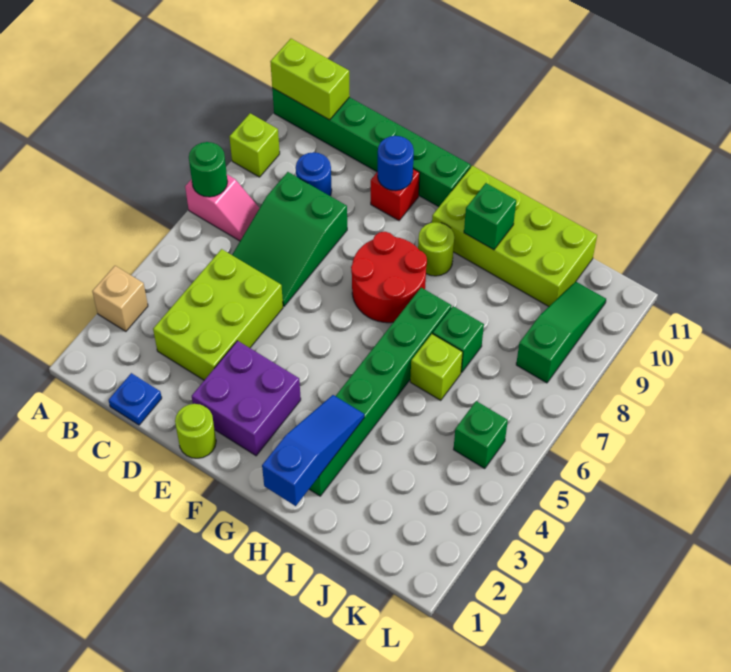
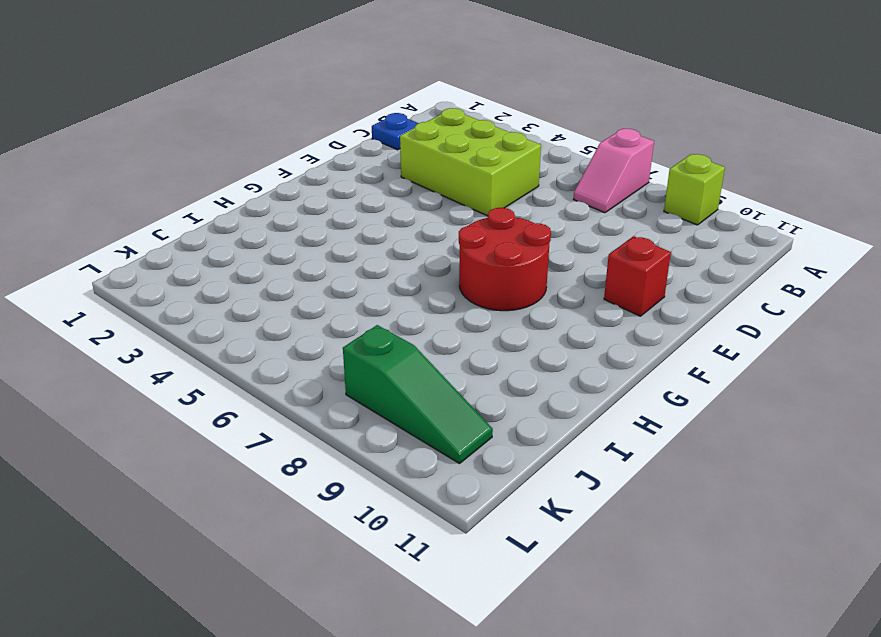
none -> tan brick A3 level 1
none -> green brick A11:F11 level 1
none -> green slope C6:D8 level 1 top 8

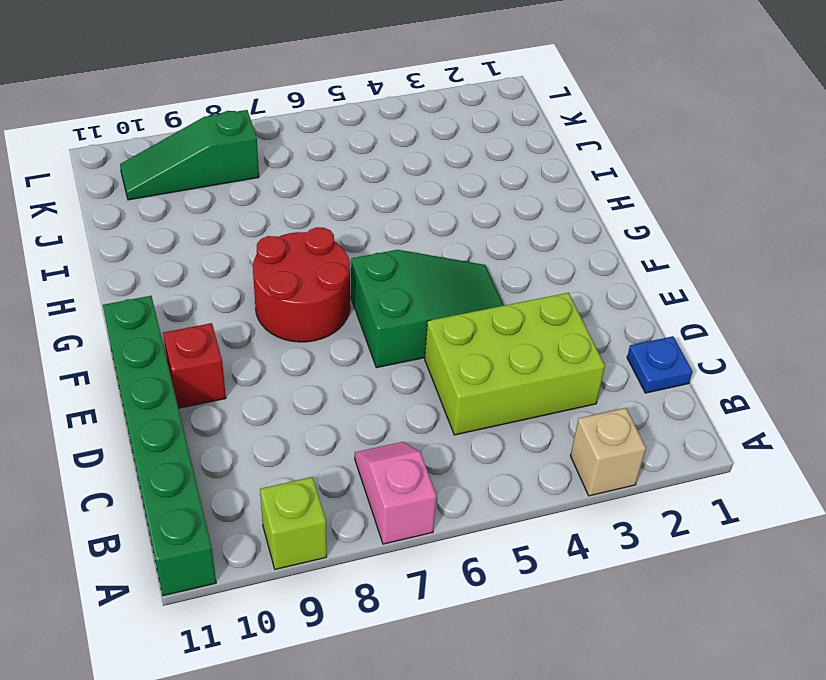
green slope E4:F6 level 1 top 6 -> green slope C6:D8 level 1 top 8
none -> blue round brick C9 level 1
none -> lime round brick E1 level 1
none -> purple brick E2:F3 level 1

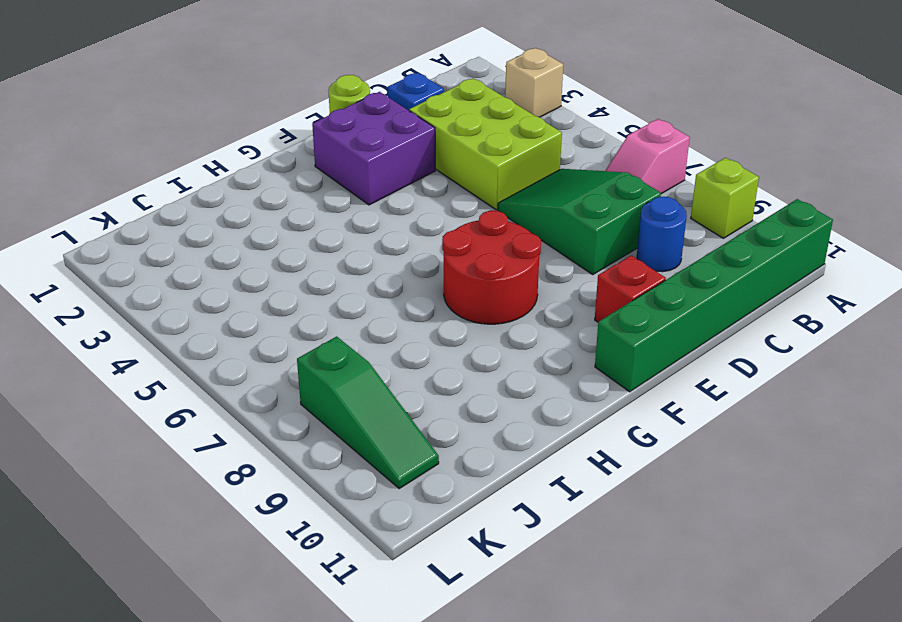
none -> lime round brick G9 level 1
none -> lime brick G10:J11 level 1
none -> green brick H2:H7 level 1

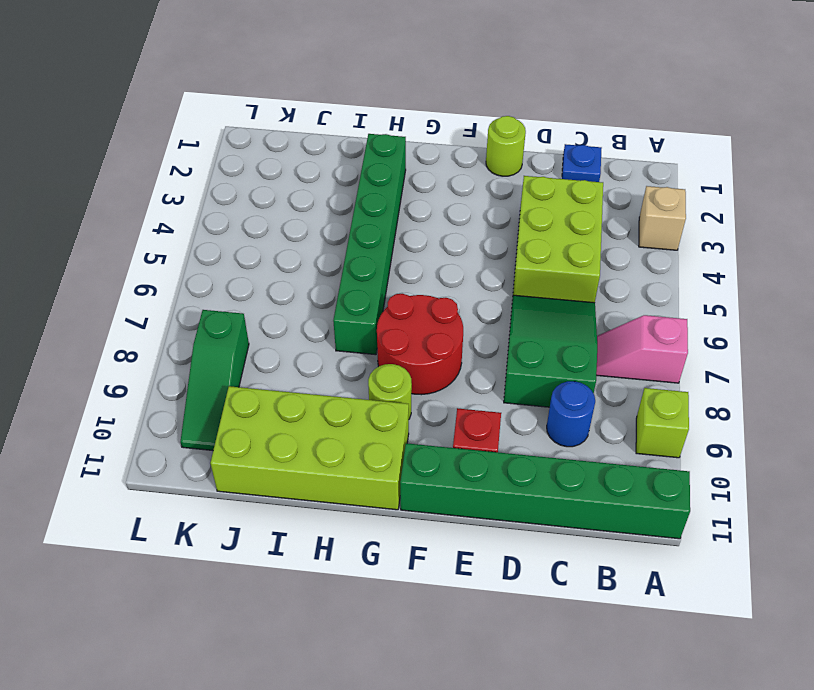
none -> purple brick E2:F3 level 1
none -> lime brick I6 level 1
none -> green brick I7 level 1

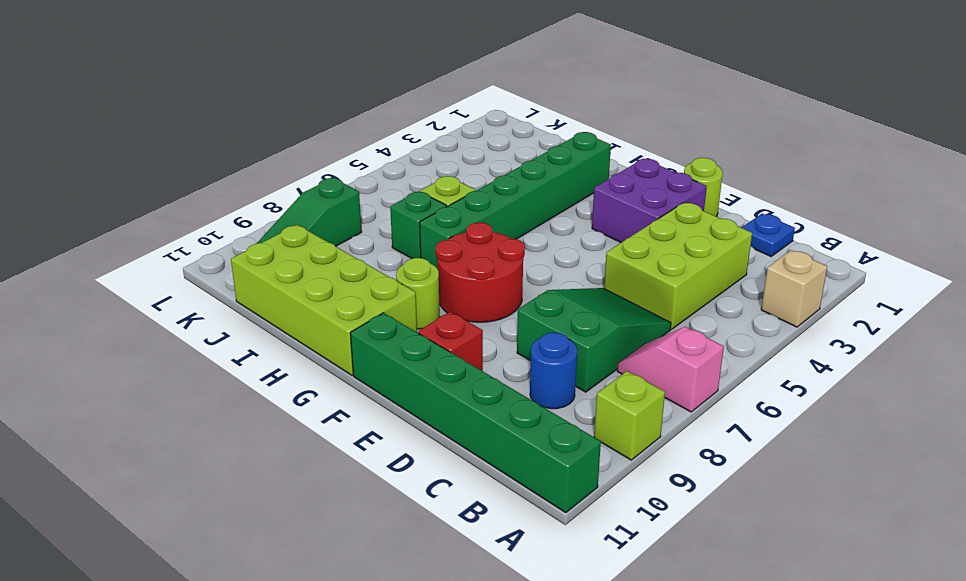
none -> green brick K5 level 1
none -> green round brick A7 level 2
none -> lime brick A11:B11 level 2

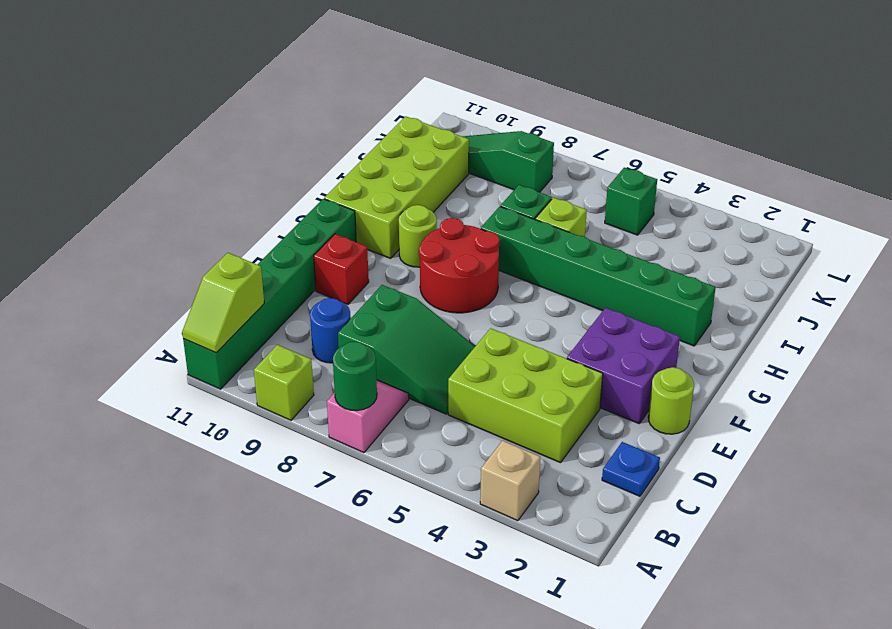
lime slope A11:B11 level 2 top B -> lime brick A11:B11 level 2
none -> blue round brick E10 level 2
none -> blue slope H1:H3 level 2 top 1
none -> green brick H10 level 2

